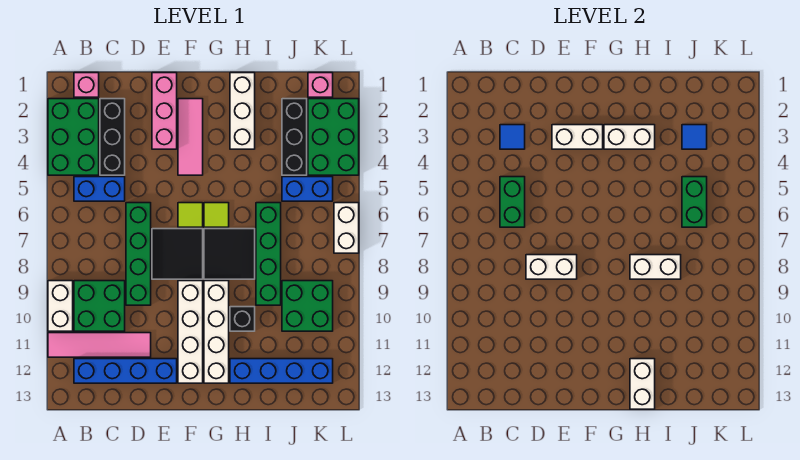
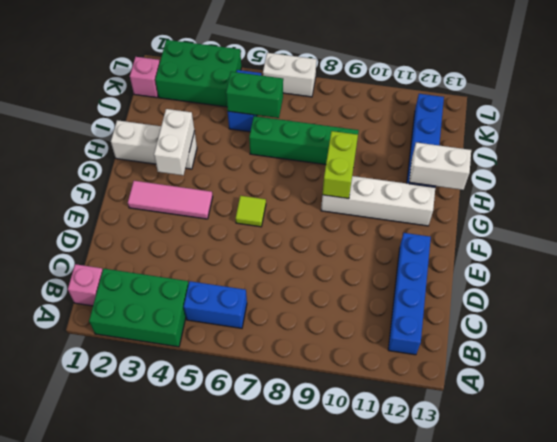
blue brick B5:B6 level 1 -> blue brick B5:C5 level 1
lime brick G9:H9 level 2 -> none
none -> white brick A9:A10 level 1
none -> pink tile A11:D11 level 1
none -> green brick B9:C10 level 1
none -> black brick C2:C4 level 1

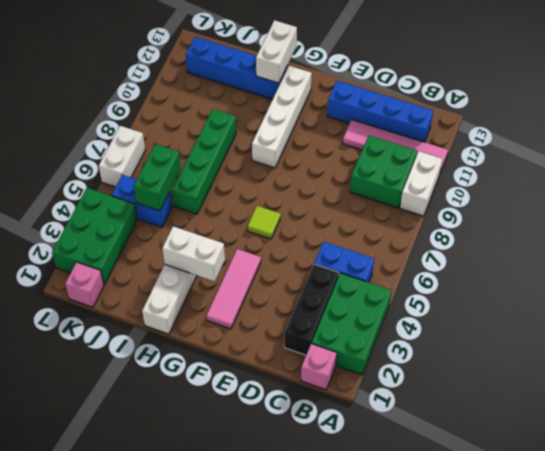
none -> green brick D6:D9 level 1
none -> pink brick E1:E3 level 1
none -> black tile E7:F8 level 1
none -> white brick F9:F12 level 1

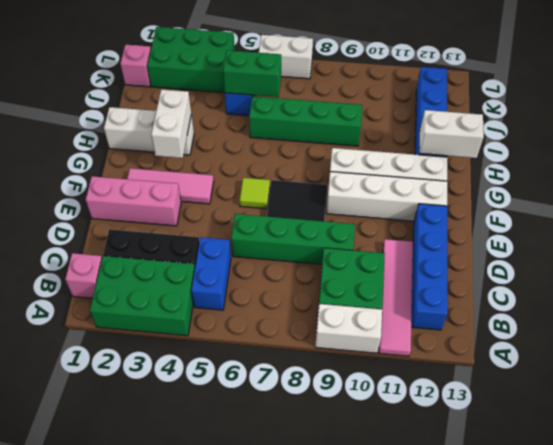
none -> lime tile G6 level 1
none -> black tile G7:H8 level 1
none -> black brick H10 level 1
none -> black brick J2:J4 level 1

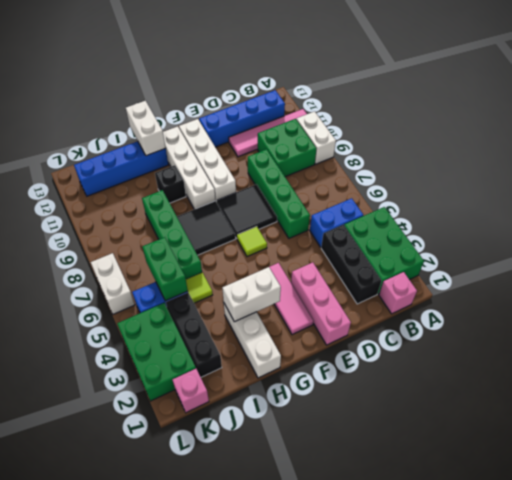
lime tile I5 level 1 -> lime tile G6 level 1
none -> green brick J9:K10 level 1
none -> blue tile C3 level 2
none -> green brick C5:C6 level 2
none -> white brick D8:E8 level 2

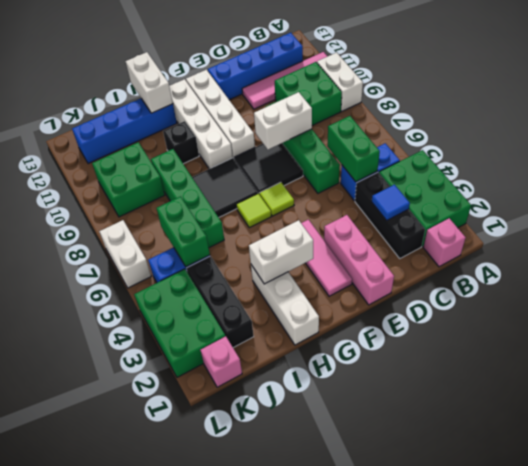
none -> white brick E3:F3 level 2
none -> white brick H8:I8 level 2
none -> blue tile J3 level 2

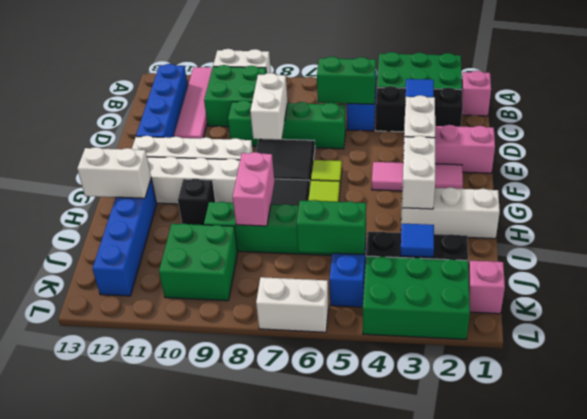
pink brick H8:I8 level 2 -> white brick H8:I8 level 2

